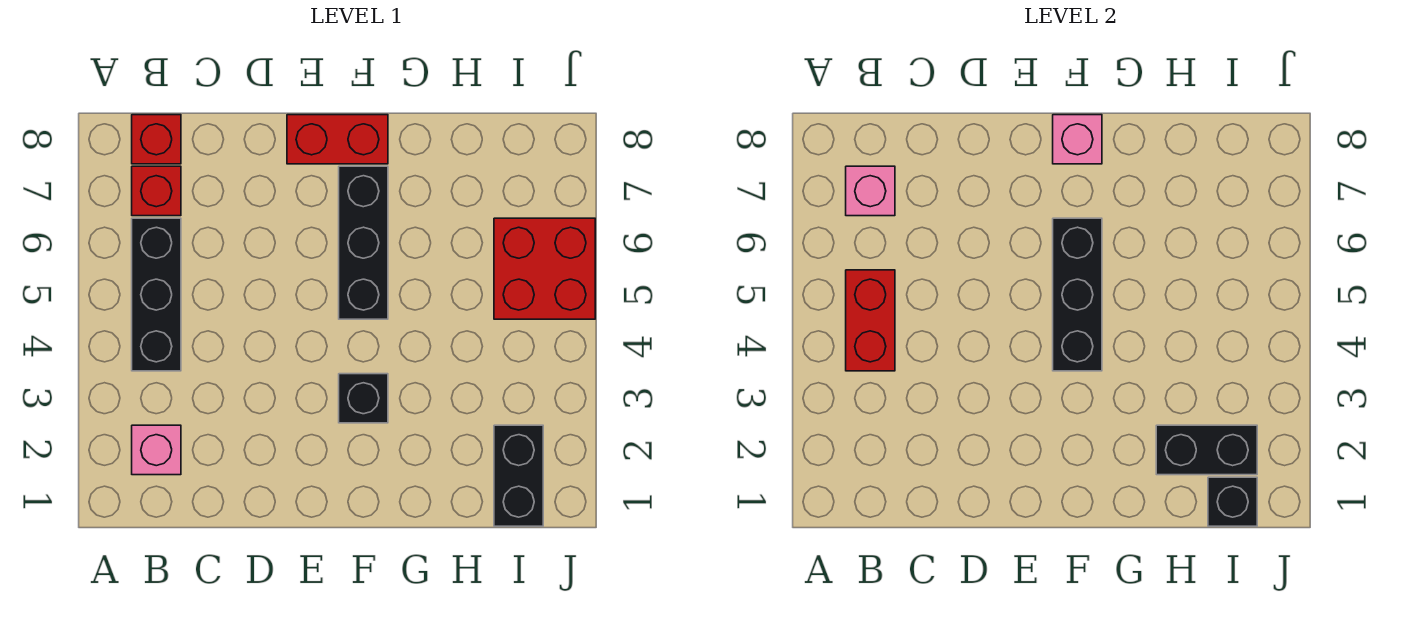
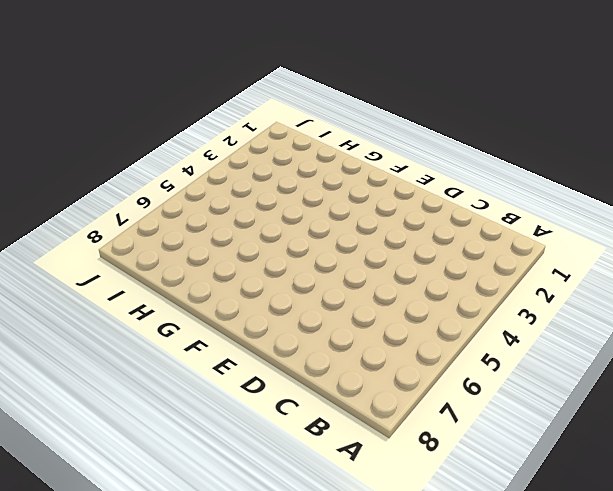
none -> pink brick B2 level 1
none -> black brick B4:B6 level 1
none -> red brick B7 level 1

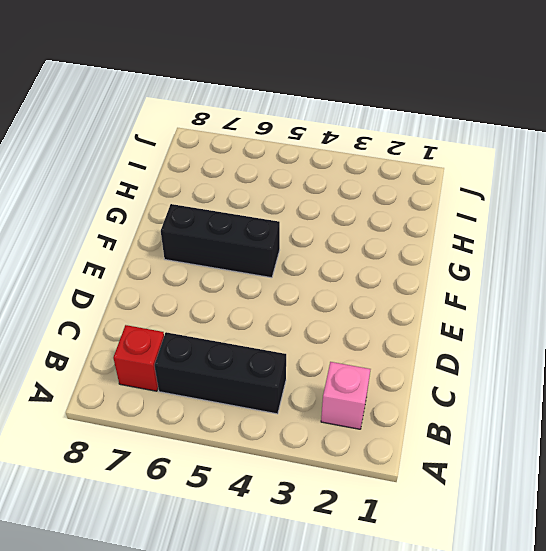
none -> red brick B8 level 1
none -> red brick E8:F8 level 1
none -> black brick F3 level 1

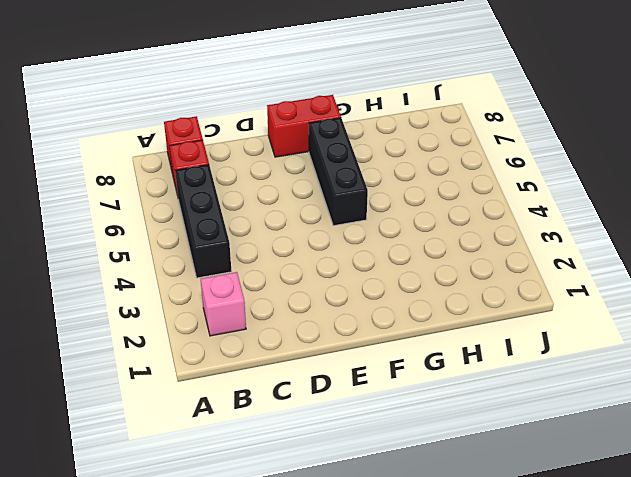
none -> black brick F3 level 1
none -> black brick I1:I2 level 1
none -> red brick I5:J6 level 1

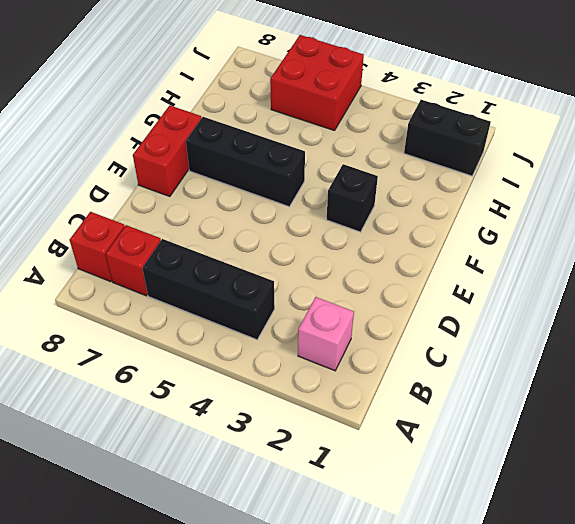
none -> red brick B4:B5 level 2
none -> pink brick B7 level 2
none -> black brick F4:F6 level 2

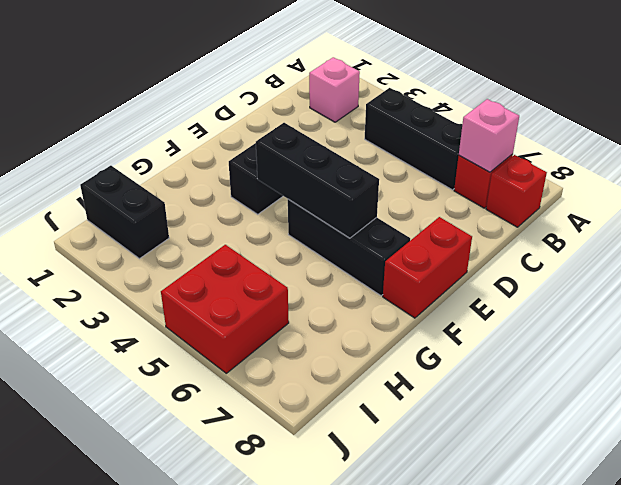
none -> red brick B4:B5 level 2
none -> pink brick F8 level 2
none -> black brick H2:I2 level 2

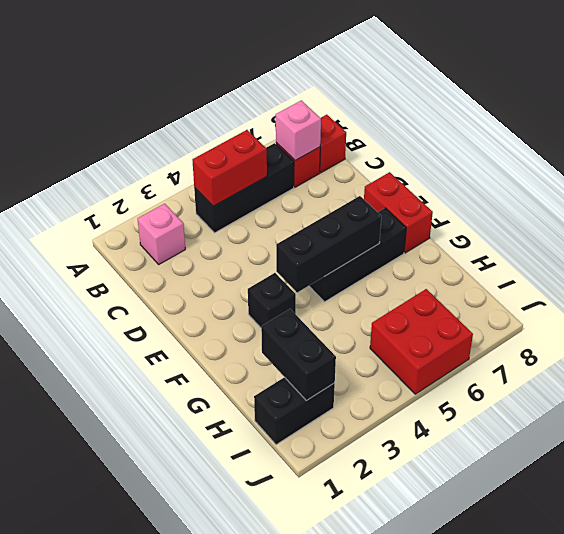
none -> pink brick F8 level 2
none -> black brick I1 level 2

